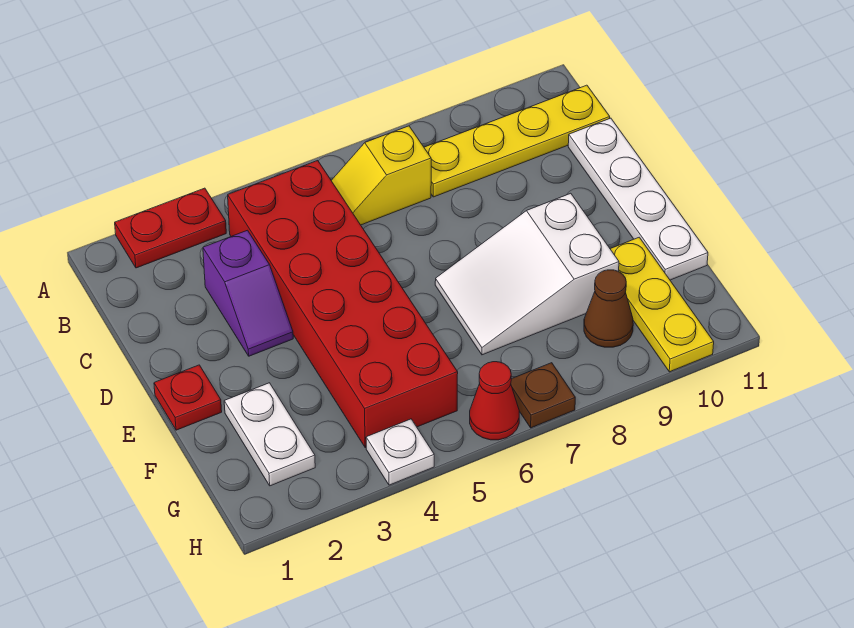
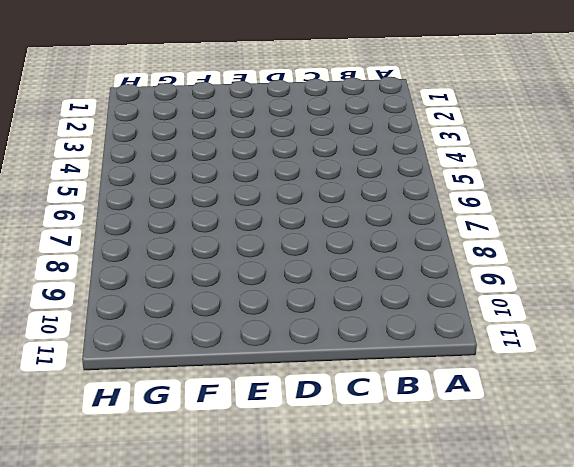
none -> red plate A2:A3 level 1
none -> red brick B4:G5 level 1
none -> yellow slope B6:B7 level 1 top 7

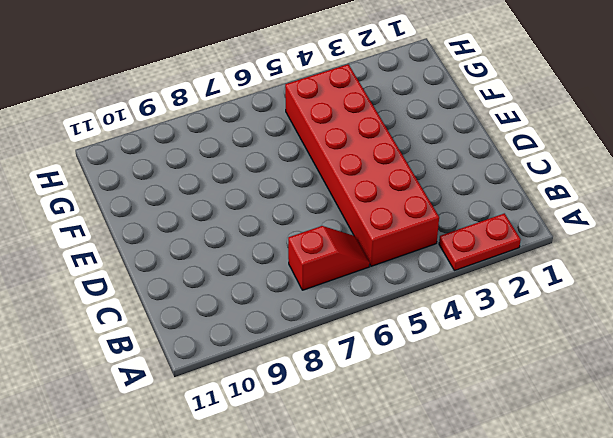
red slope B6:B7 level 1 top 7 -> yellow slope B6:B7 level 1 top 7
none -> yellow plate B8:B11 level 1
none -> purple slope C3:D3 level 1 top C
none -> white plate C11:F11 level 1

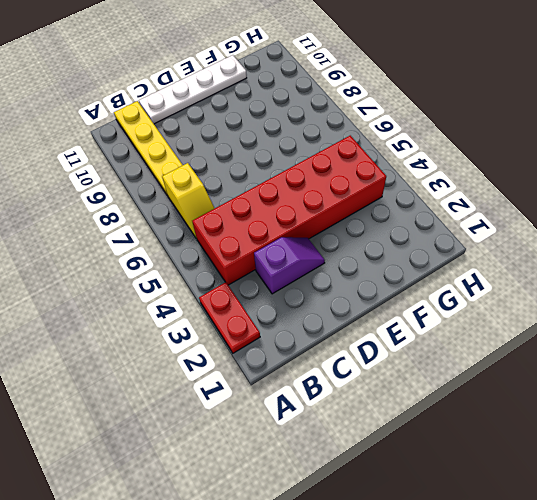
none -> red plate E1 level 1
none -> white slope E7:F9 level 1 top 9
none -> white plate F2:G2 level 1

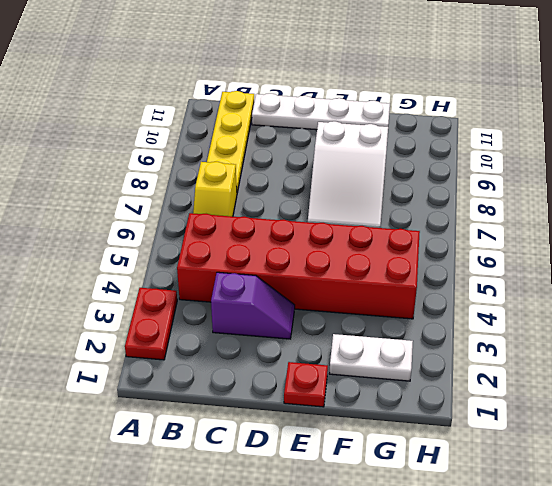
none -> yellow plate F10:H10 level 1
none -> brown cone G9 level 1
none -> white plate H4 level 1

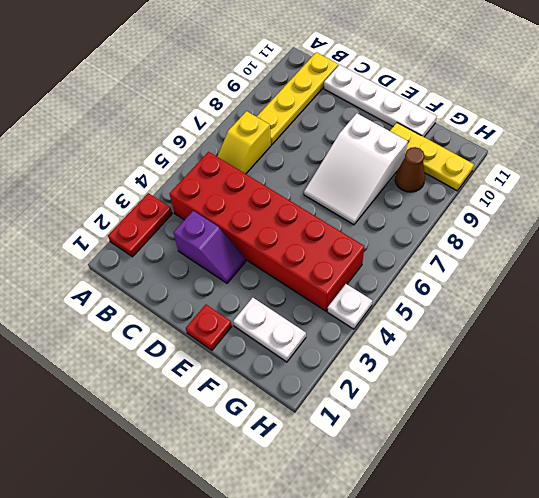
none -> red cone H6 level 1
none -> brown plate H7 level 1

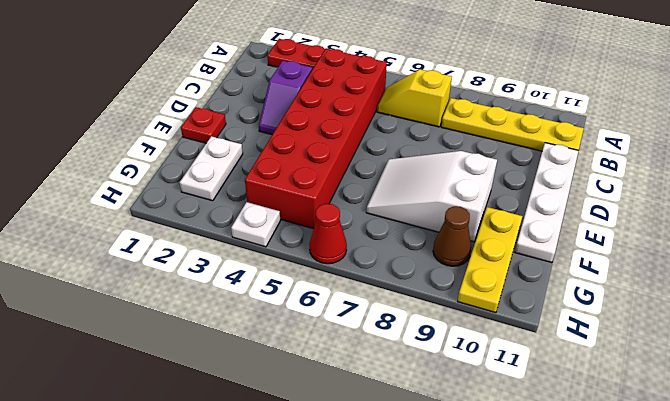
none -> brown plate H7 level 1

